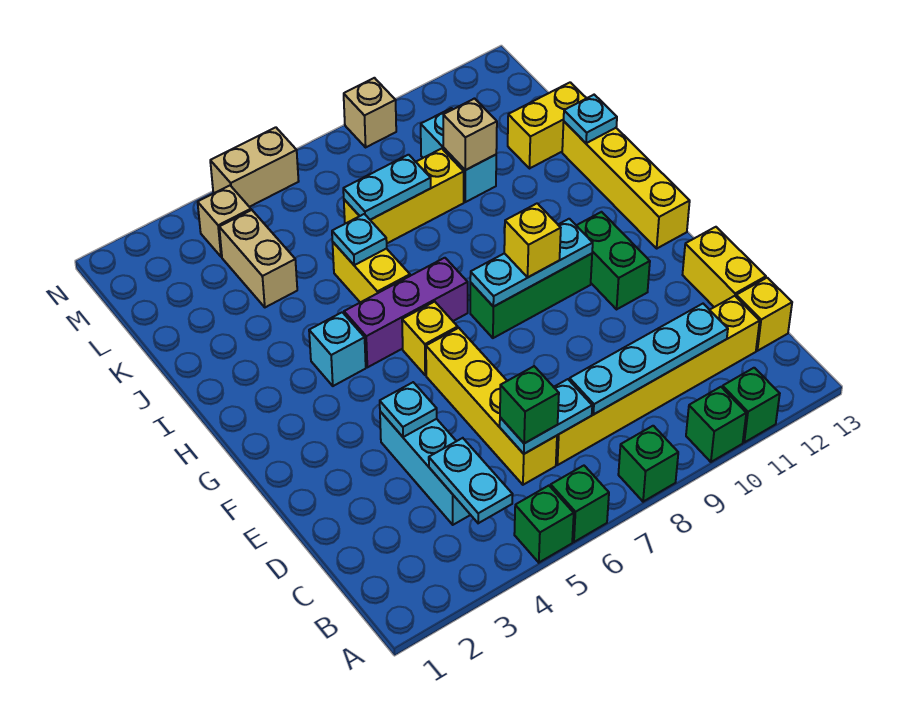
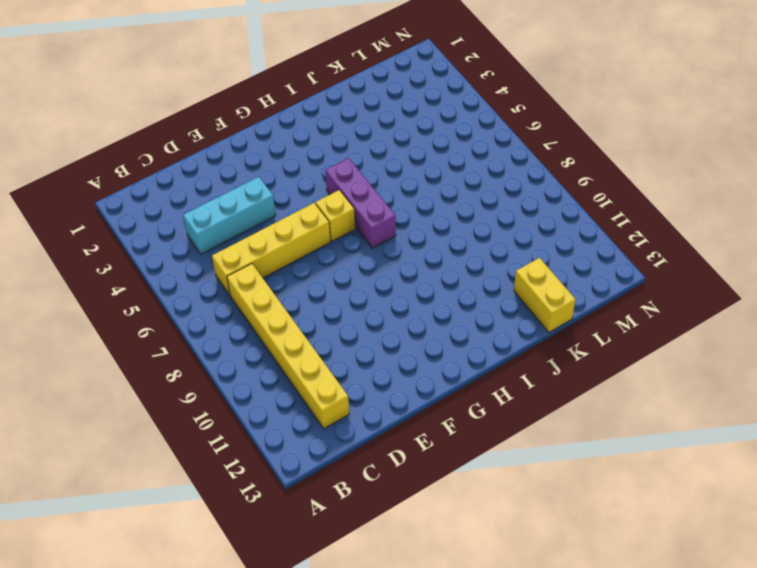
none -> green brick A5 level 1
none -> green brick A6 level 1
none -> green brick A8 level 1
none -> green brick A10 level 1

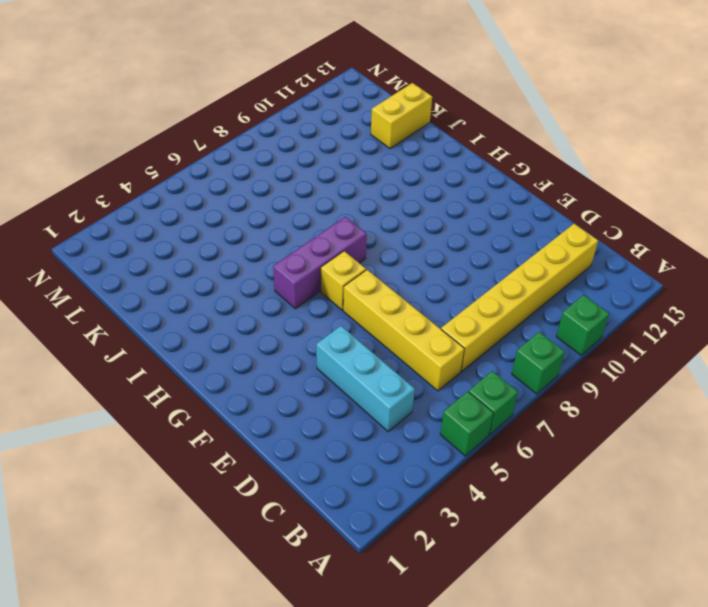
none -> green brick A11 level 1
none -> yellow brick C13 level 1
none -> yellow brick D13:E13 level 1
none -> green brick F11:G11 level 1

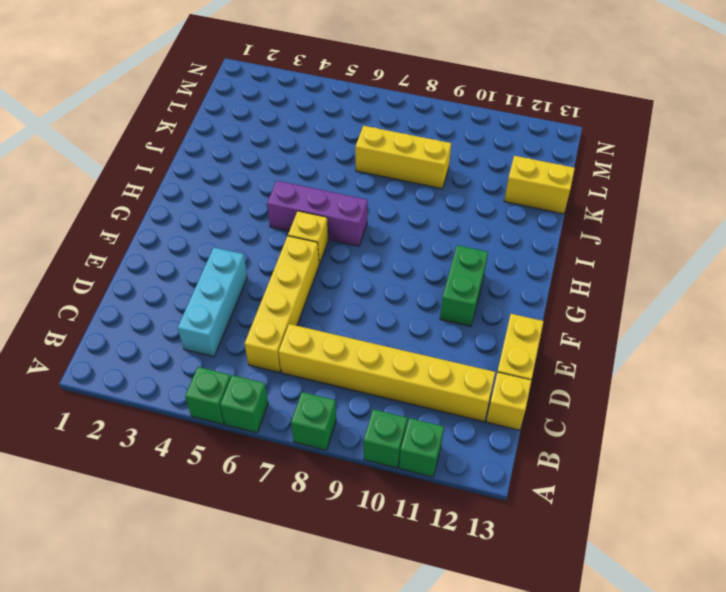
none -> green brick G8:G10 level 1
none -> yellow brick G13:J13 level 1
none -> cyan brick H4 level 1
none -> yellow brick I6:J6 level 1

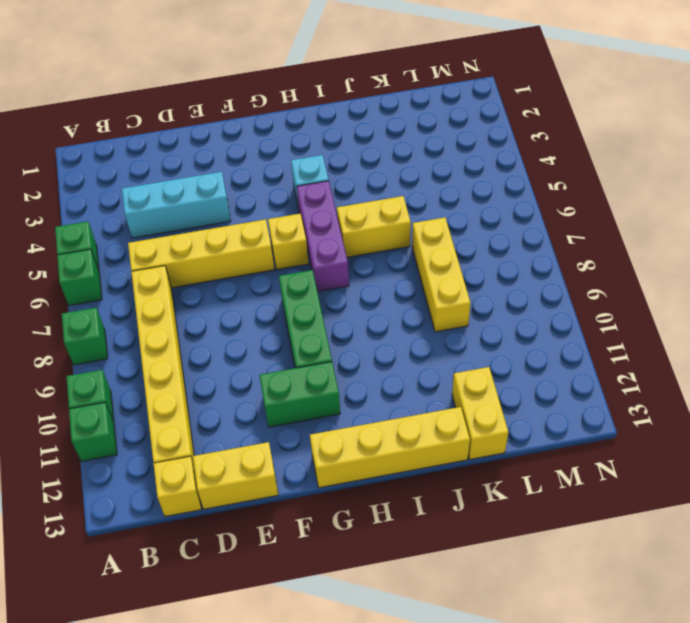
none -> tan brick K4:L4 level 1
none -> cyan brick K10:L10 level 1
none -> tan brick M4 level 1
none -> tan brick N5:N6 level 1

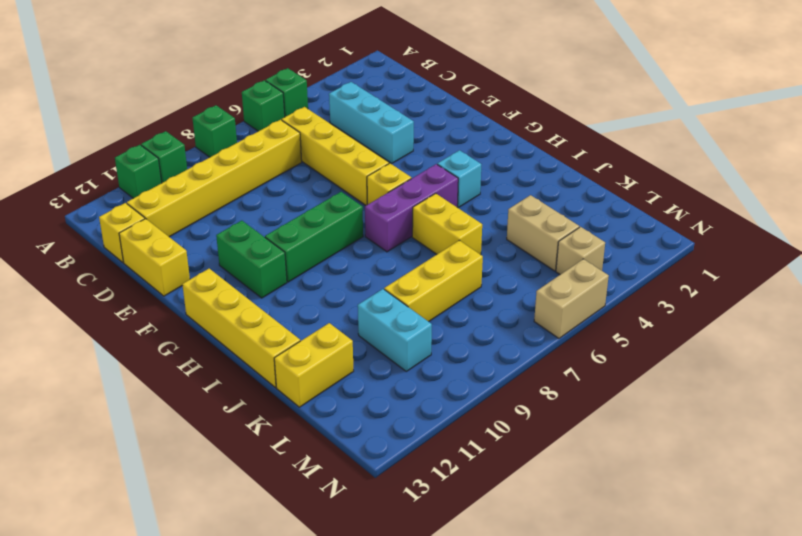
none -> tan brick N9 level 1
none -> cyan plate B4:C4 level 2
none -> cyan plate C6:C7 level 2
none -> cyan plate C8:C11 level 2

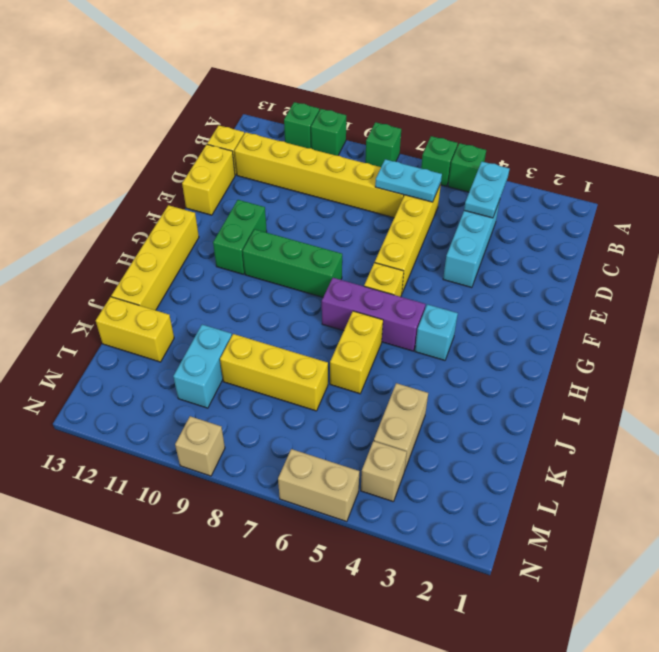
none -> cyan plate C8:C11 level 2
none -> cyan plate E4 level 2
none -> cyan plate G8:G10 level 2
none -> cyan plate J6 level 2

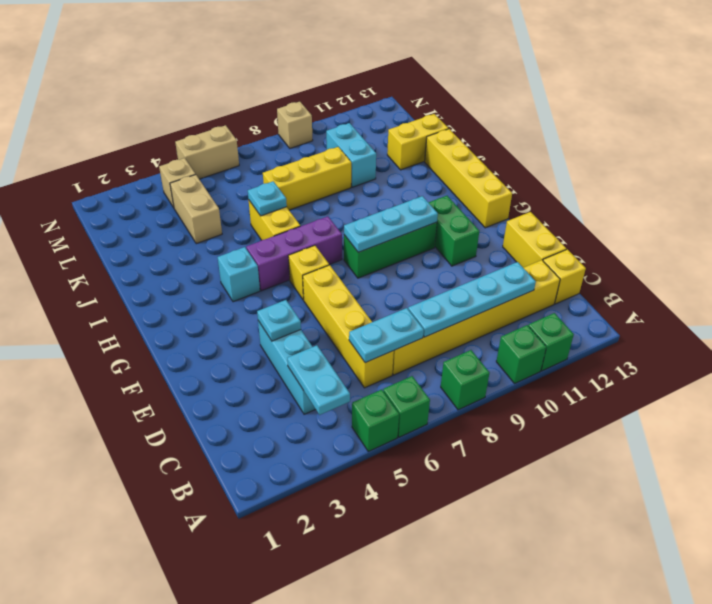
none -> cyan plate J13 level 2
none -> cyan plate K7:K8 level 2
none -> tan brick K10 level 2
none -> green brick C6 level 3

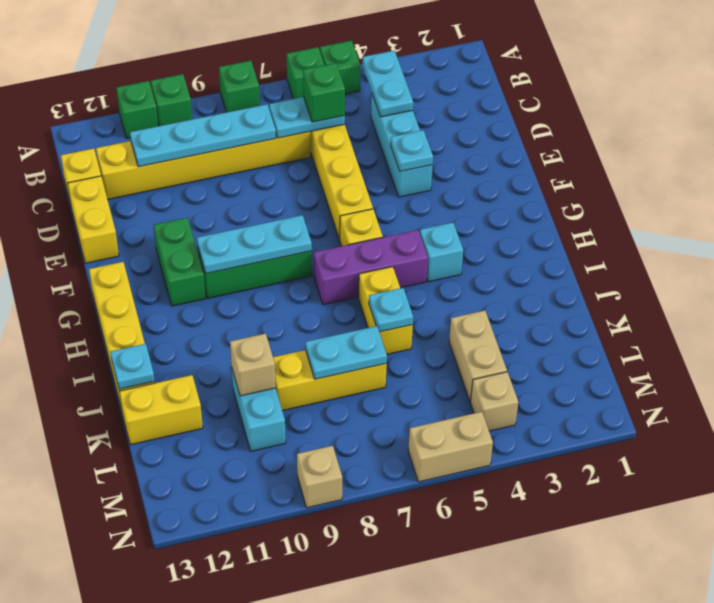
none -> yellow brick G9 level 3

